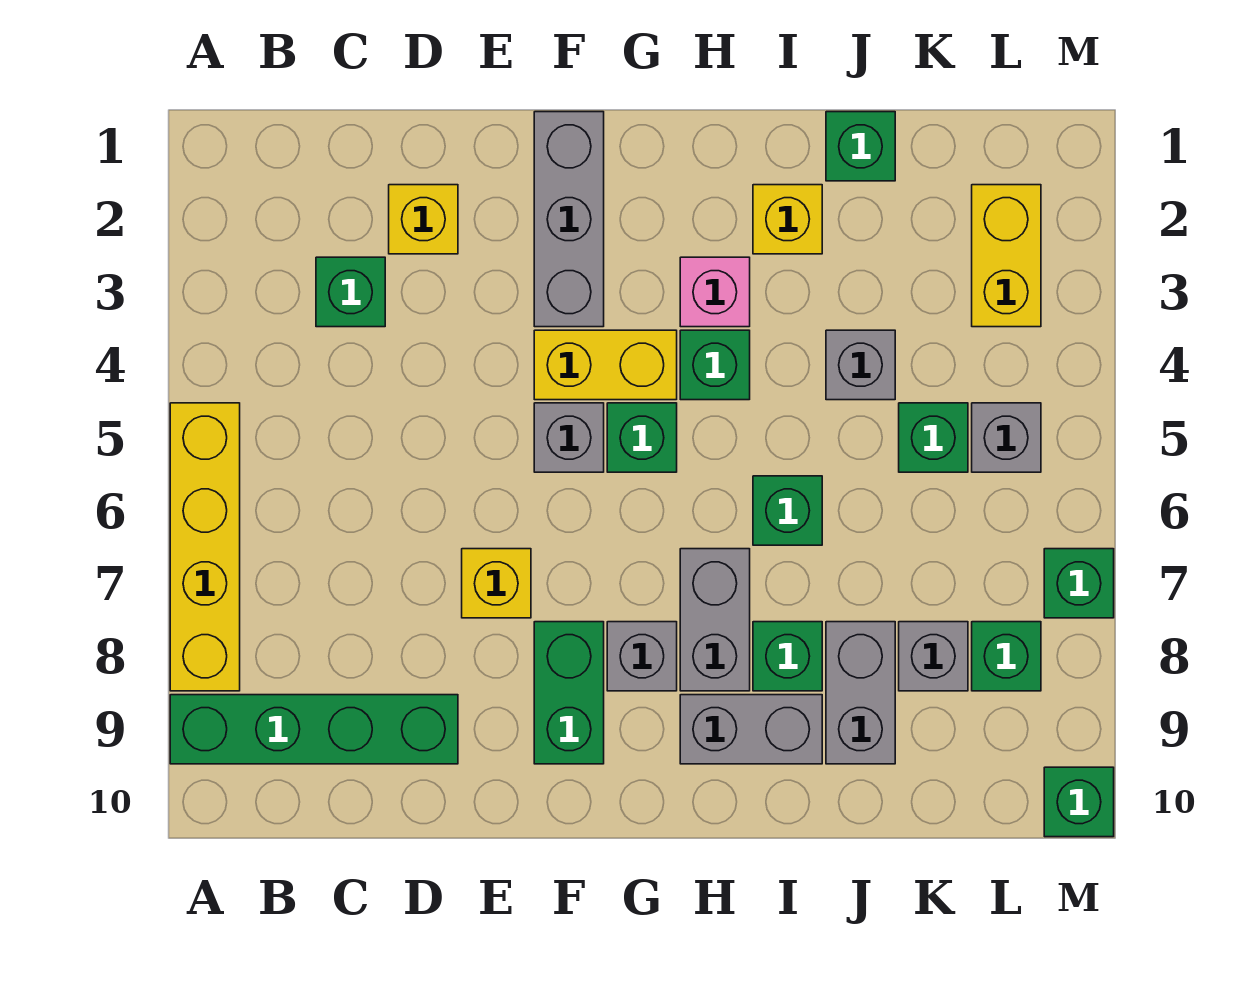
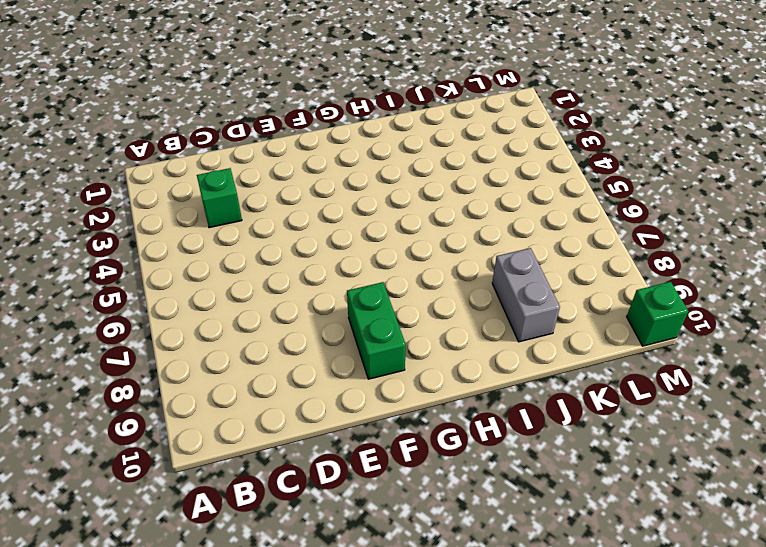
none -> yellow brick A5:A8 level 1
none -> green brick A9:D9 level 1
none -> yellow brick D2 level 1

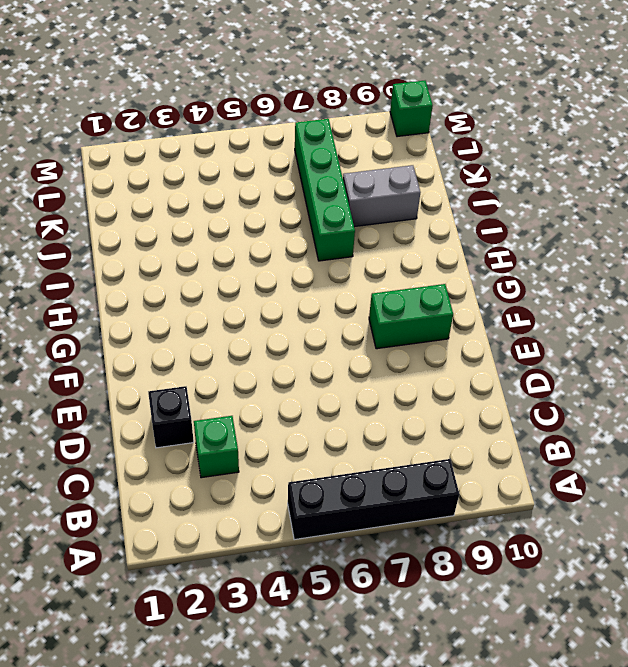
black brick A5:A8 level 1 -> yellow brick A5:A8 level 1
black brick D2 level 1 -> yellow brick D2 level 1
green brick I7:L7 level 1 -> green brick A9:D9 level 1
none -> yellow brick E7 level 1
none -> grey brick F1:F3 level 1
none -> yellow brick F4:G4 level 1

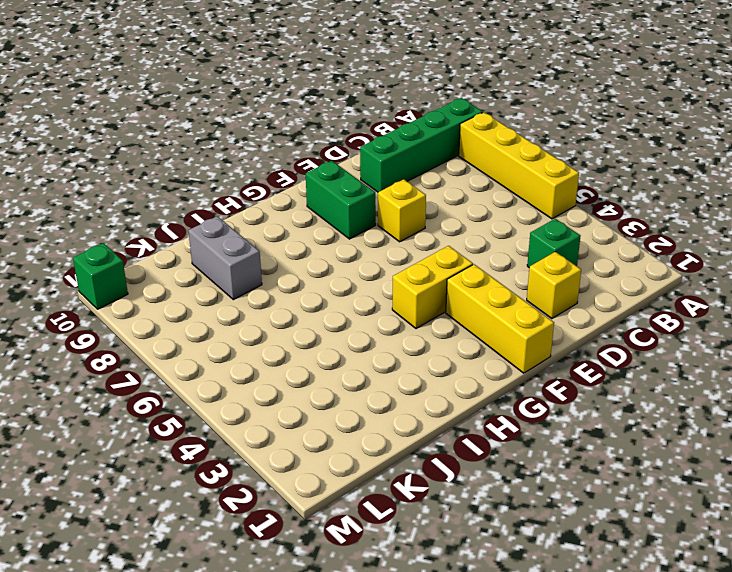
yellow brick F1:F3 level 1 -> grey brick F1:F3 level 1
none -> grey brick F5 level 1
none -> green brick G5 level 1
none -> grey brick G8 level 1

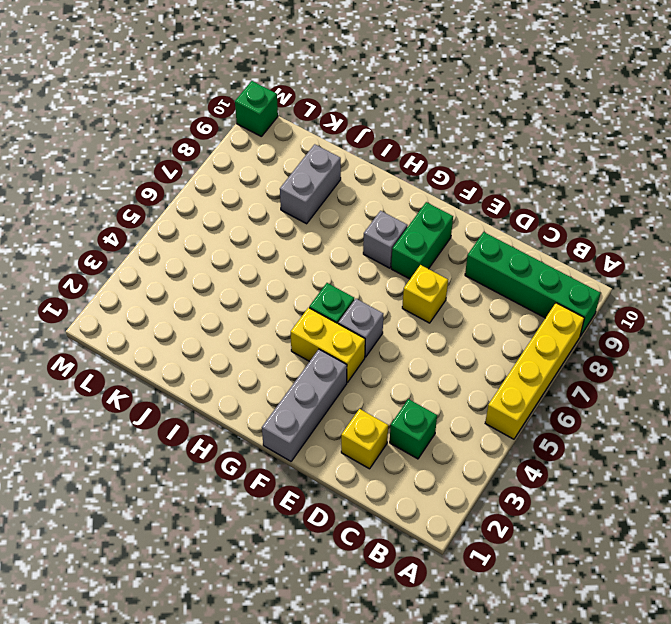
none -> pink brick H3 level 1
none -> green brick H4 level 1
none -> grey brick H7:H8 level 1

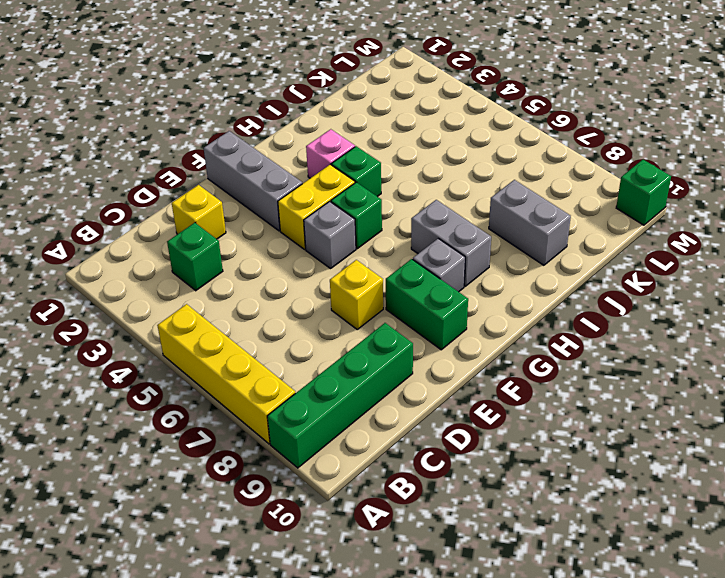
none -> grey brick H9:I9 level 1
none -> yellow brick I2 level 1
none -> green brick I6 level 1

